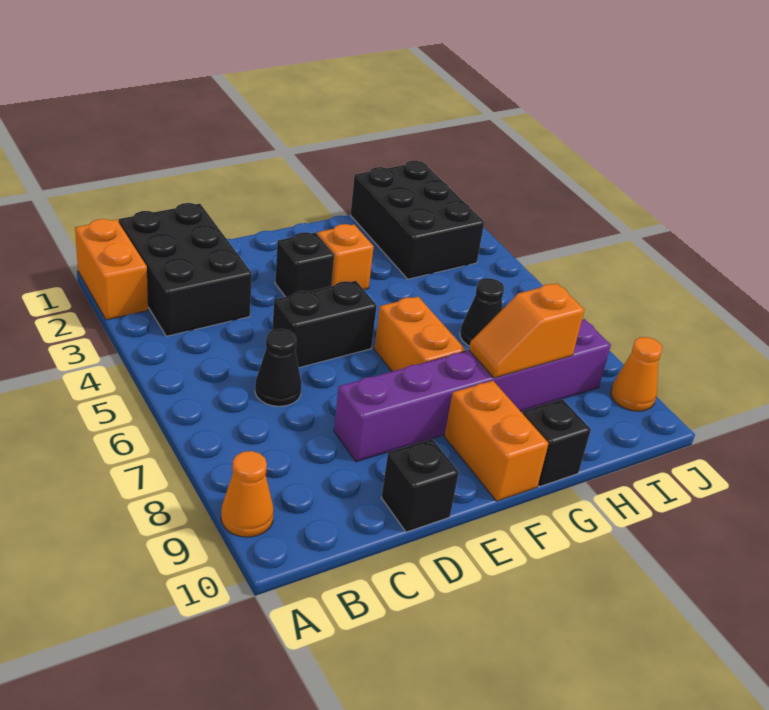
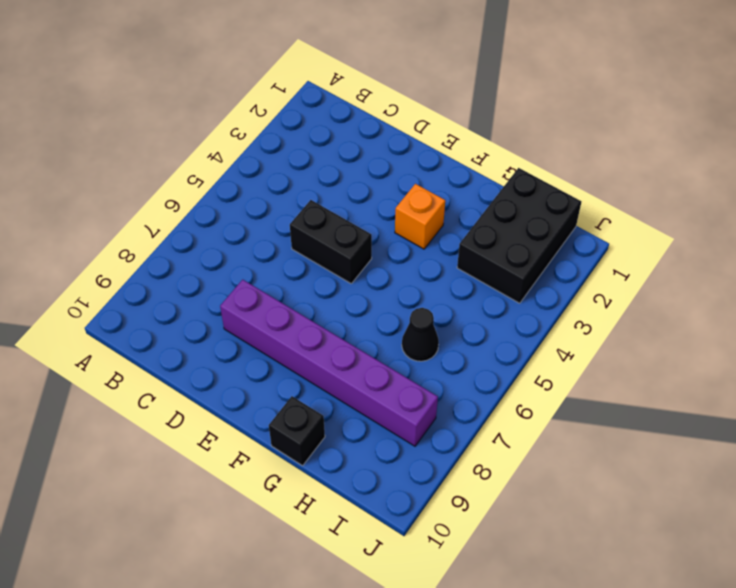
none -> orange brick A1:A2 level 1
none -> orange cone A9 level 1
none -> black brick B1:C3 level 1

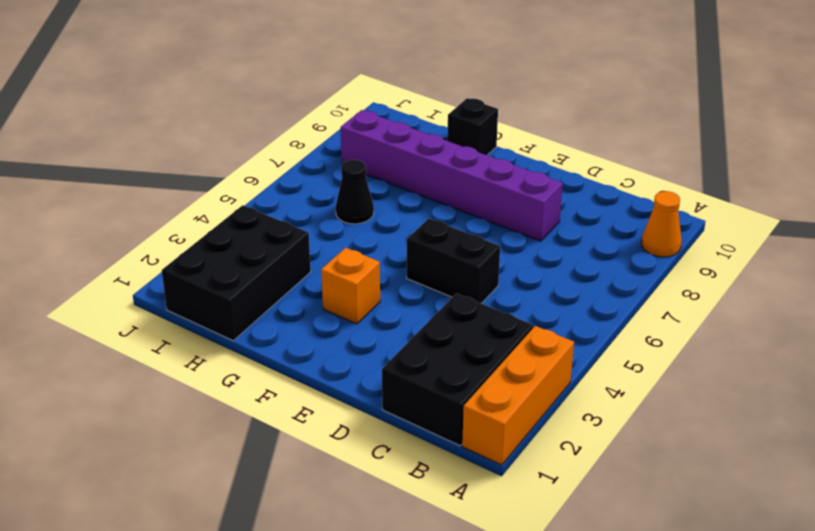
orange brick A1:A3 level 1 -> orange brick A1:A2 level 1
none -> black cone C6 level 1
none -> black brick D10 level 1
none -> black brick E3 level 1

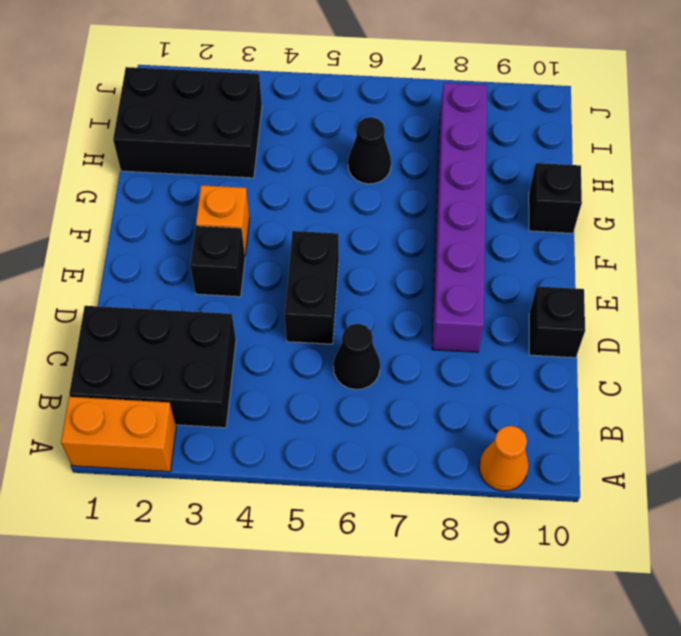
none -> orange brick F6:F7 level 1
none -> orange brick F9:F10 level 1
none -> orange cone J9 level 1

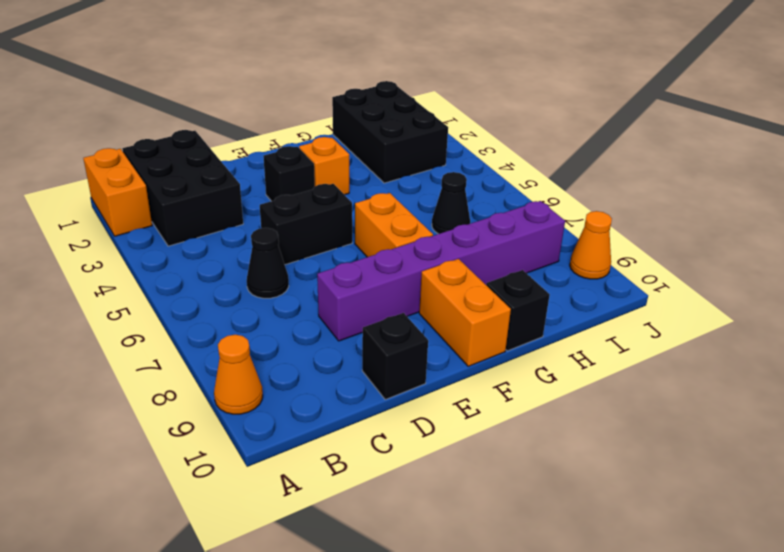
none -> orange slope G8:H8 level 2 top H

